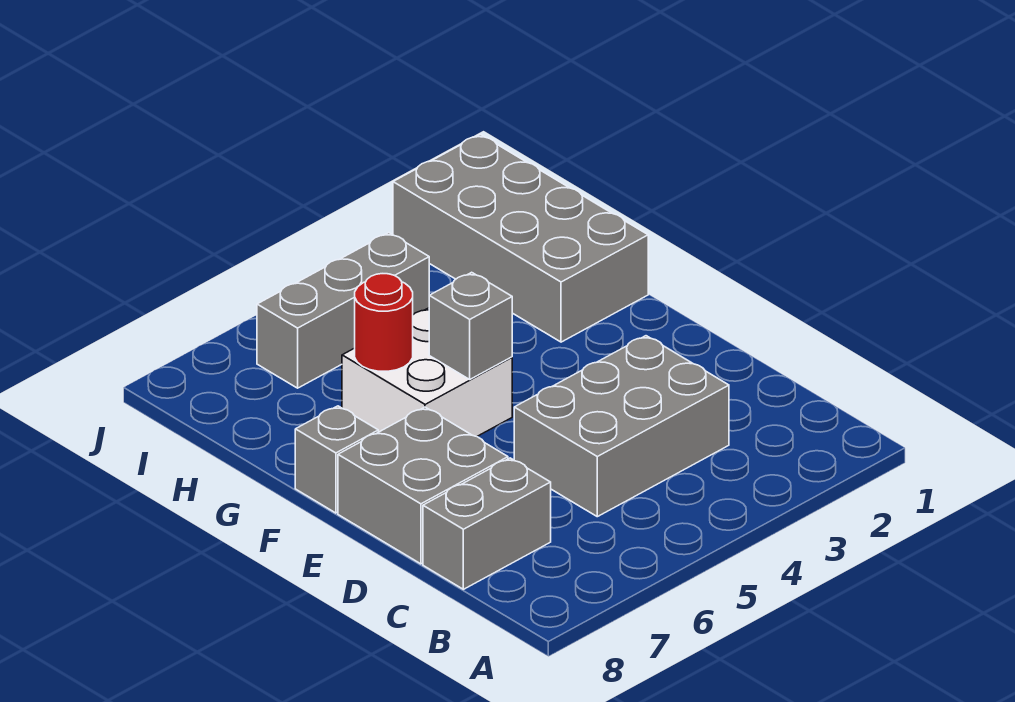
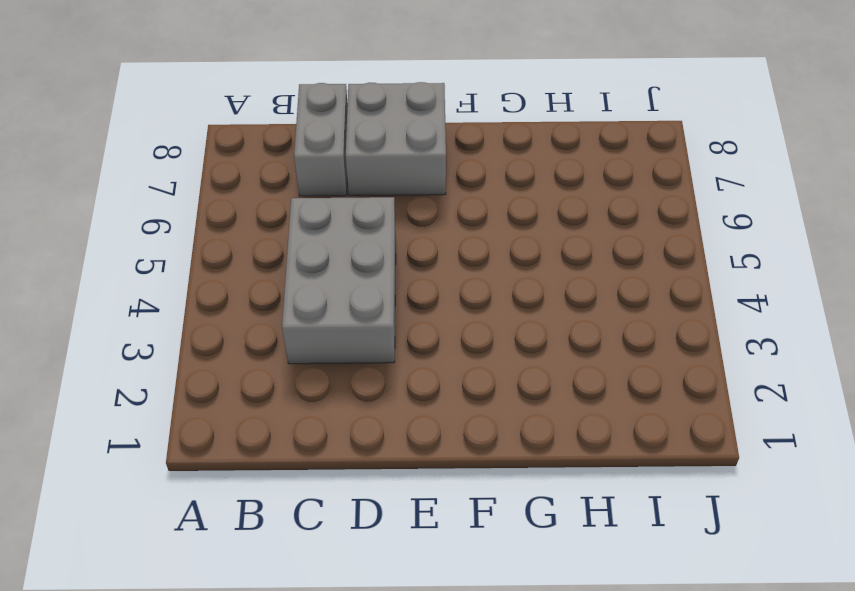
none -> white brick F5:G6 level 1
none -> grey brick F8 level 1

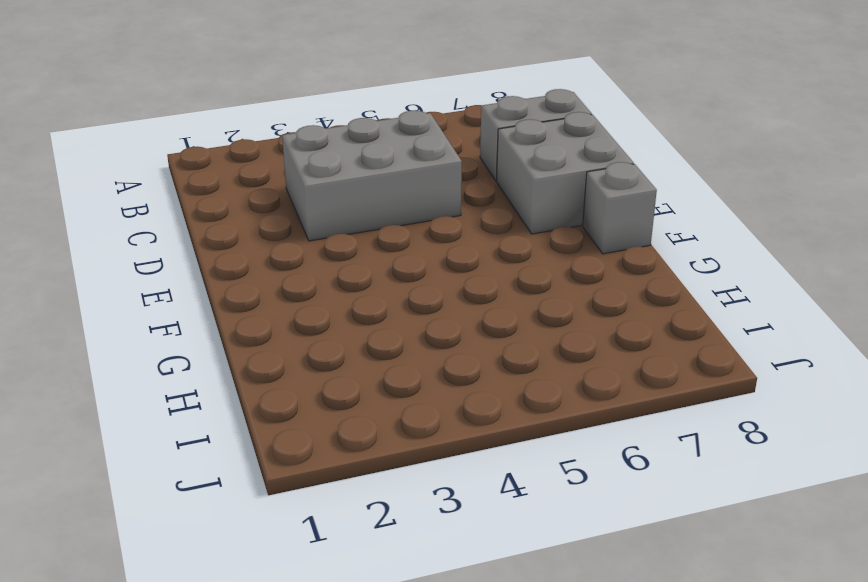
none -> white brick F5:G6 level 1
none -> grey brick G1:J2 level 1

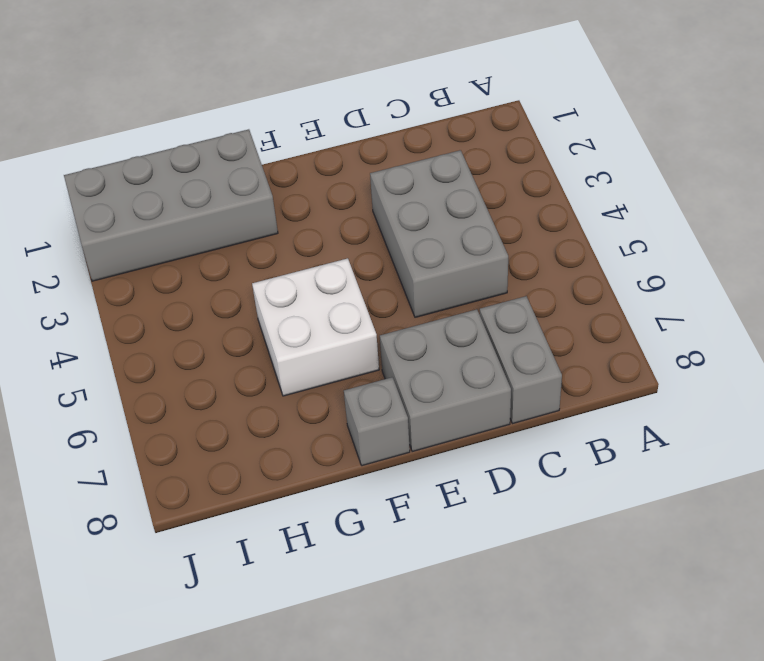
none -> grey brick I4:I6 level 1
none -> grey brick F5 level 2

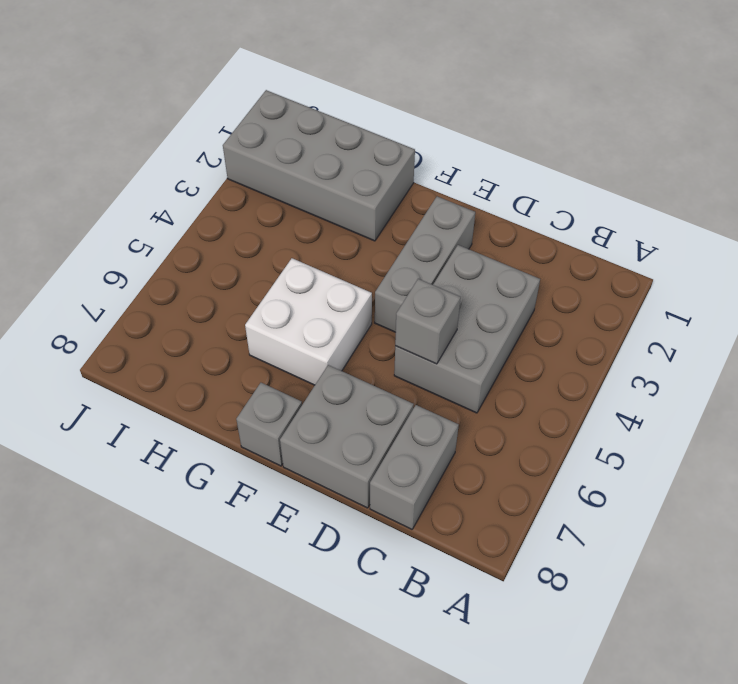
grey brick D5 level 2 -> grey brick F5 level 2
grey brick E2:E4 level 1 -> grey brick I4:I6 level 1
none -> red round brick G6 level 2

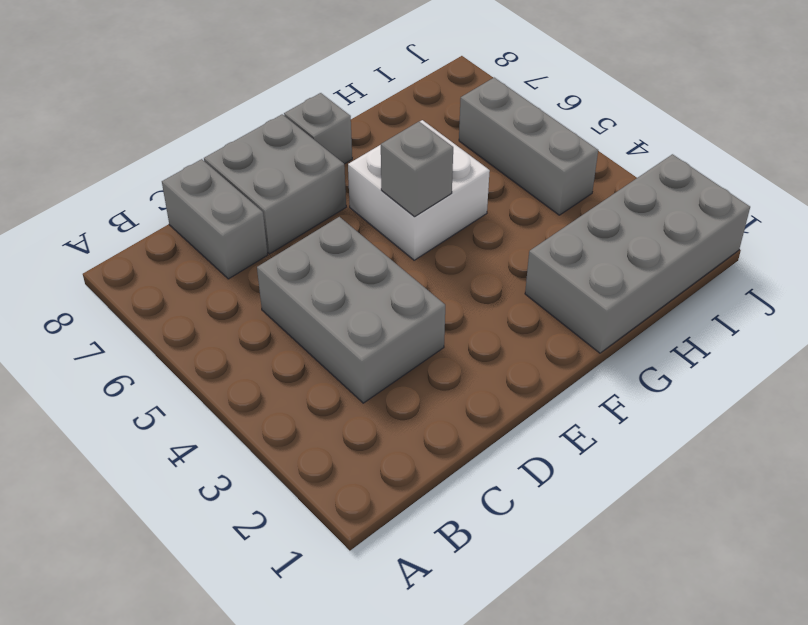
none -> red round brick G6 level 2

